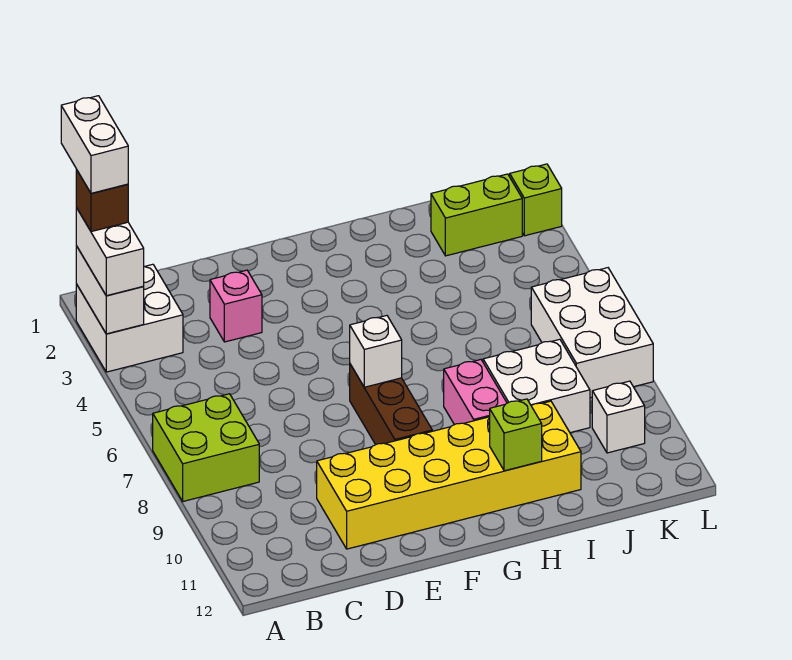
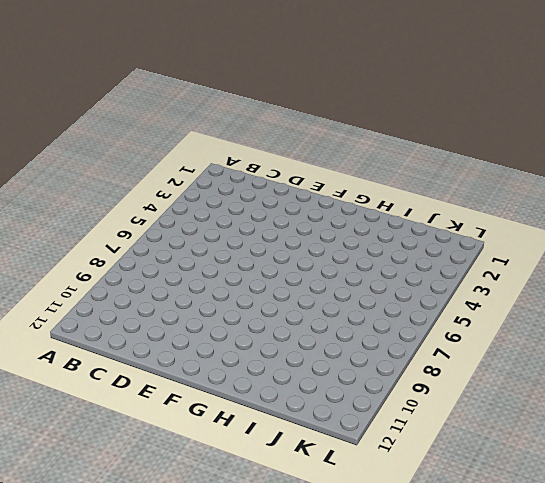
none -> white brick A2:B3 level 1
none -> lime brick A7:B8 level 1
none -> pink brick D3 level 1

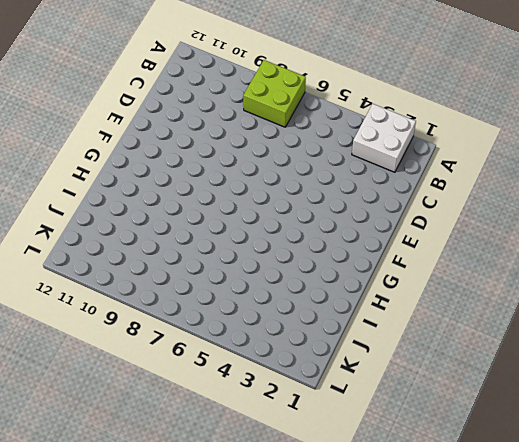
none -> pink brick D3 level 1
none -> yellow brick D10:I11 level 1
none -> brown brick F7:F9 level 1

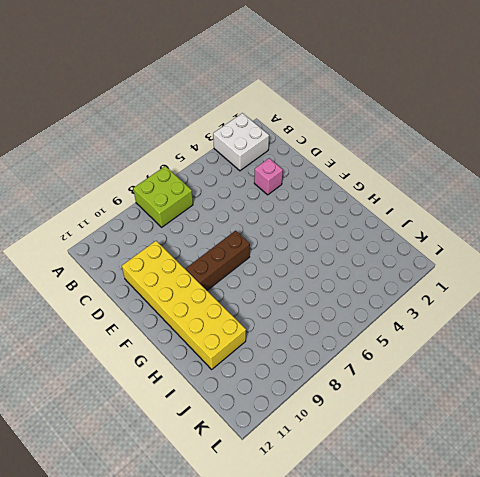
none -> pink brick H8:H9 level 1
none -> white brick I8:J9 level 1
none -> lime brick J2:K2 level 1

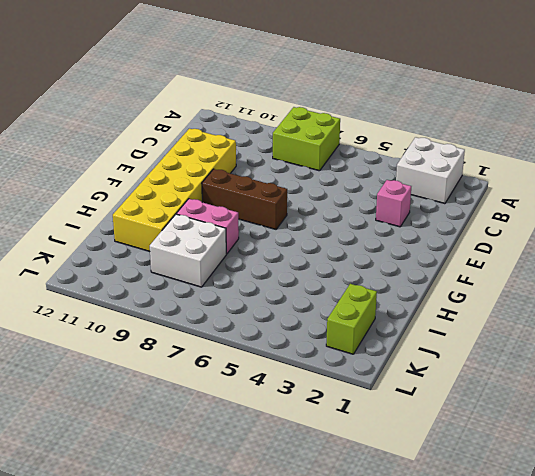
none -> white brick K6:L8 level 1
none -> white brick K10 level 1
none -> lime brick L2 level 1

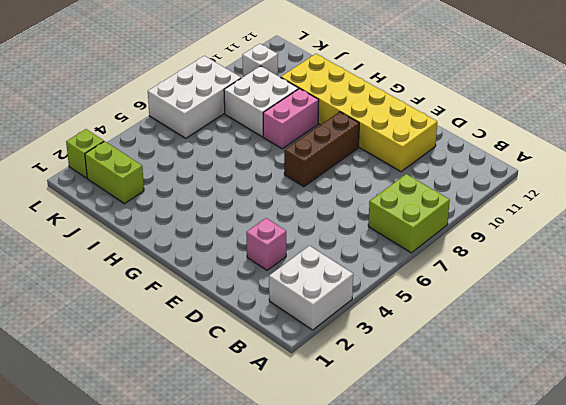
none -> white brick A2:A3 level 2
none -> white brick F7 level 2
none -> lime brick H11 level 2

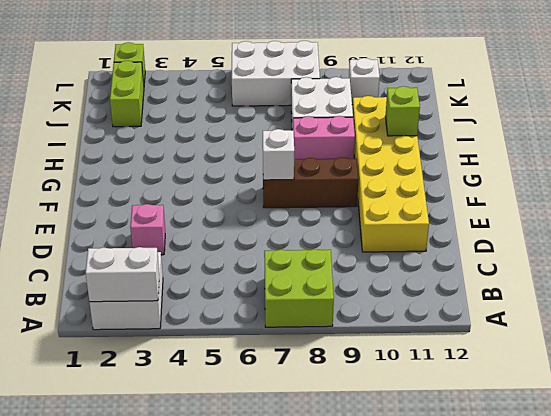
none -> white brick A2:A3 level 3
none -> brown brick A2 level 4
none -> white brick A1:A2 level 5

